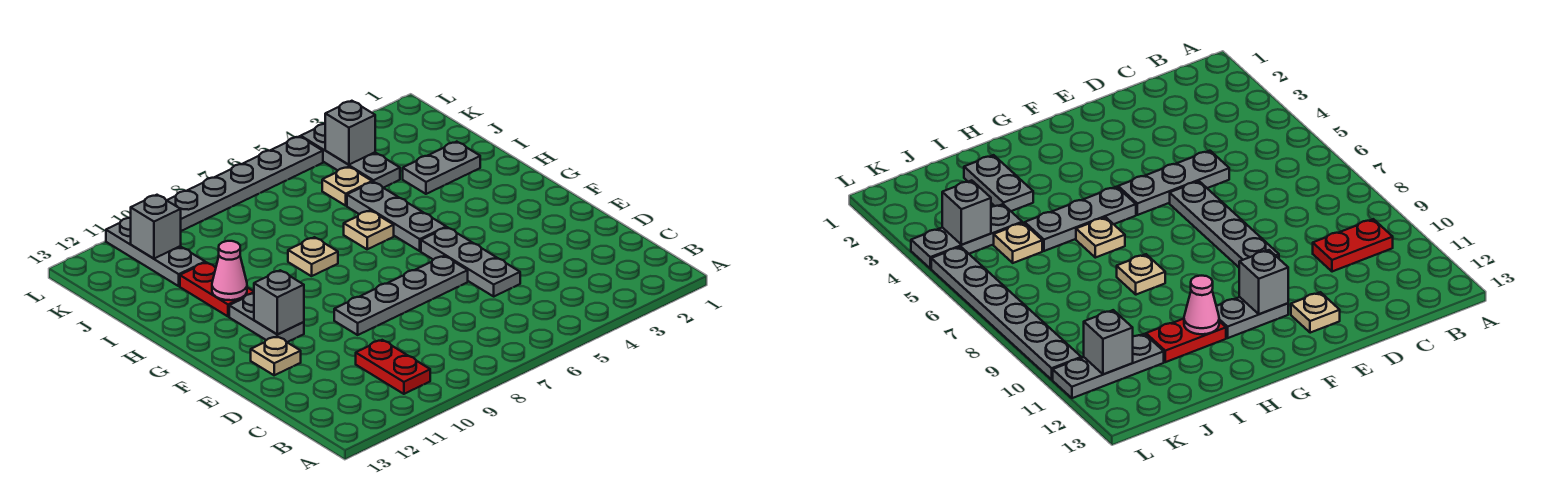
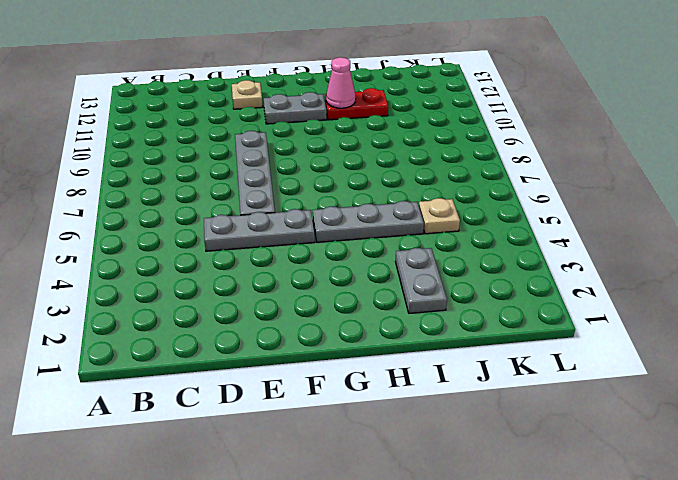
none -> red plate B10:C10 level 1
none -> tan plate H6 level 1
none -> tan plate H8 level 1

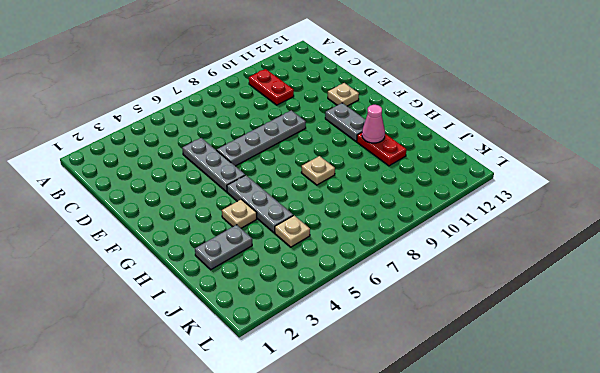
tan plate H4 level 1 -> tan plate H6 level 1
none -> grey plate J4:L4 level 1
none -> grey plate J11:L11 level 1
none -> grey plate L5:L10 level 1

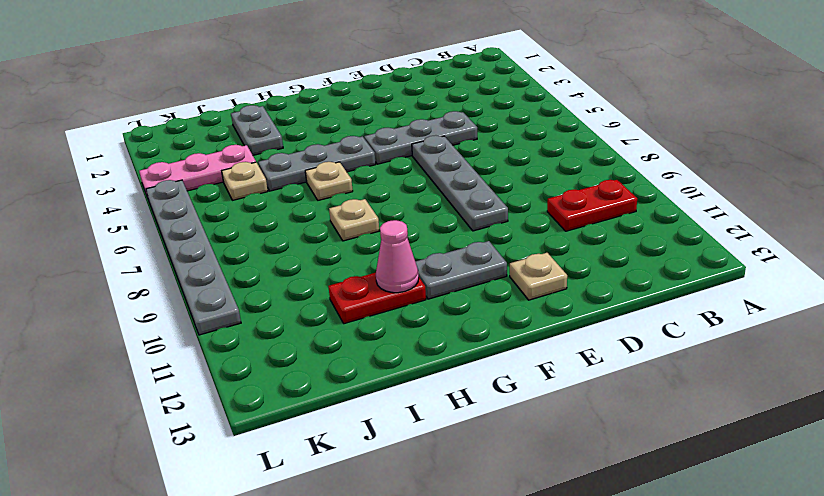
pink plate J4:L4 level 1 -> grey plate J4:L4 level 1
none -> grey plate J11:L11 level 1
none -> grey brick F11 level 2
none -> grey brick K4 level 2

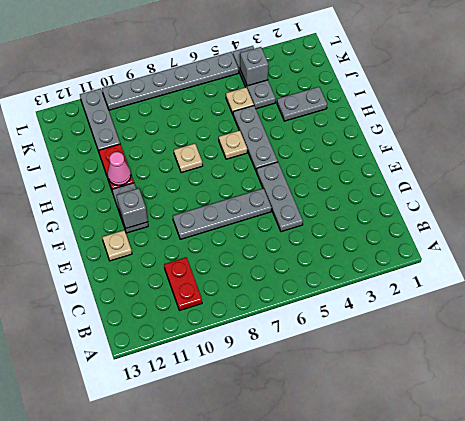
none -> grey brick K11 level 2

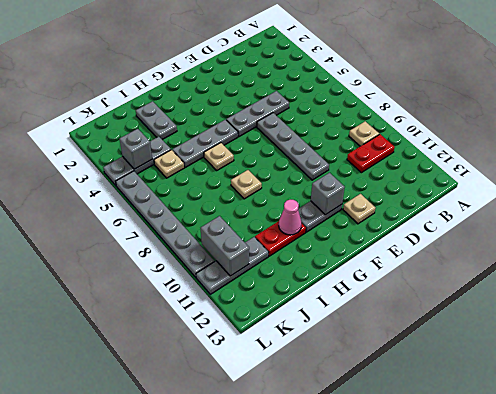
tan plate B9 level 1 -> none
grey brick K10:K11 level 2 -> grey brick K11 level 2

